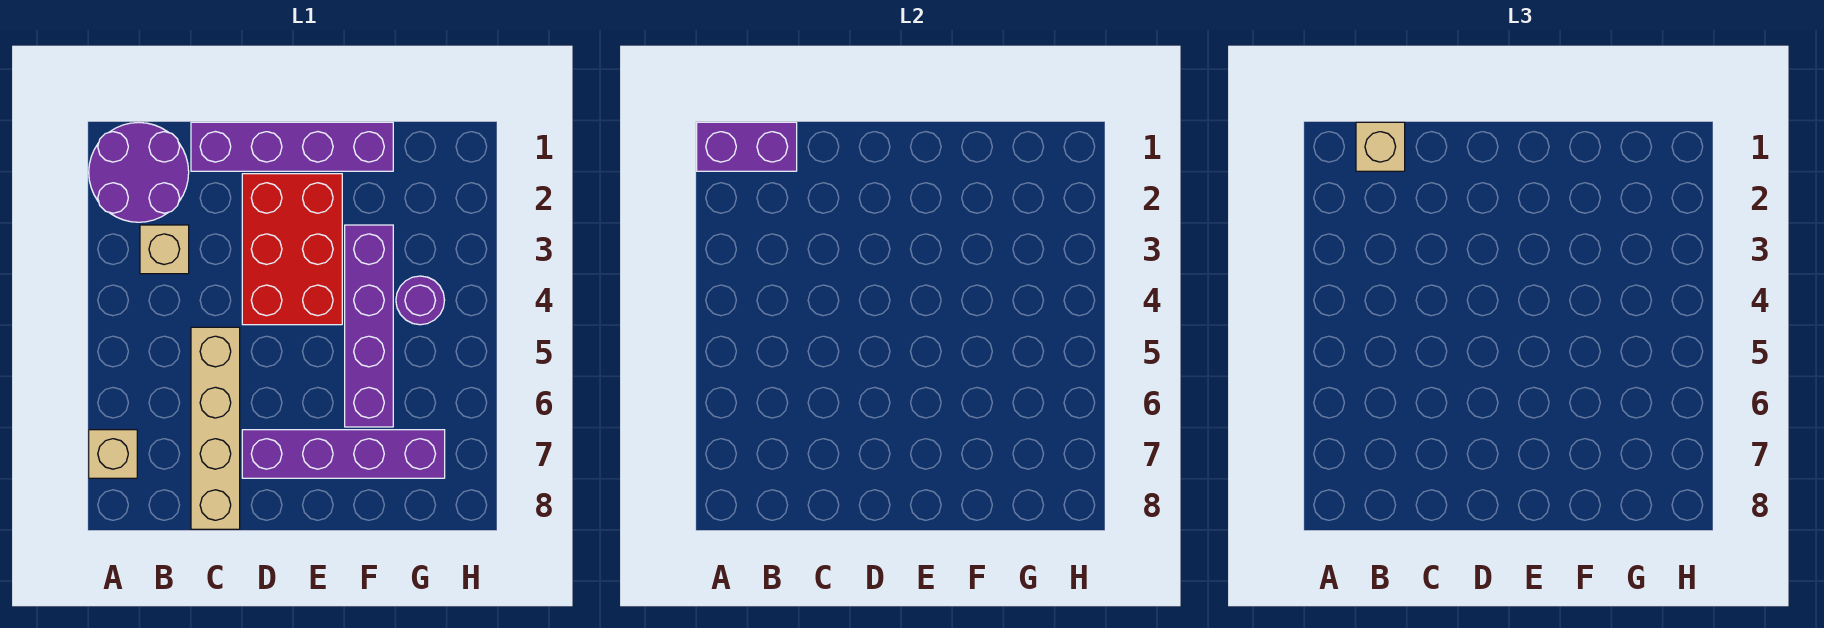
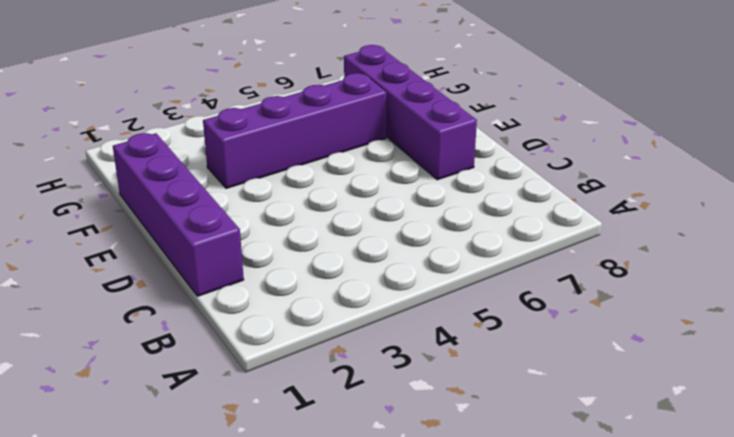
none -> purple round brick A1:B2 level 1
none -> tan brick A7 level 1

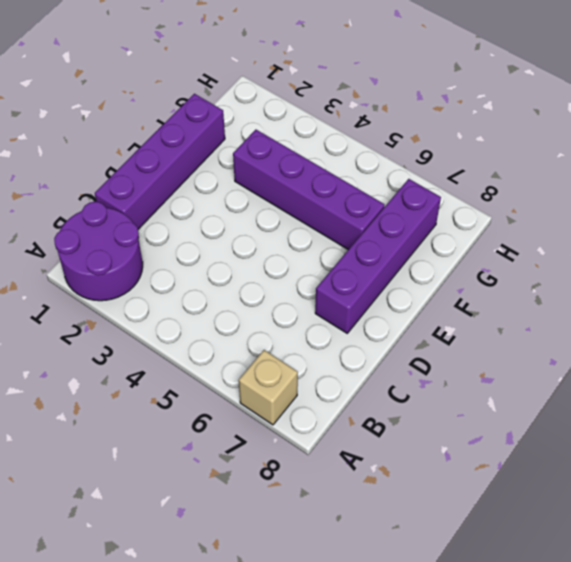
none -> tan brick B3 level 1
none -> tan brick C5:C8 level 1

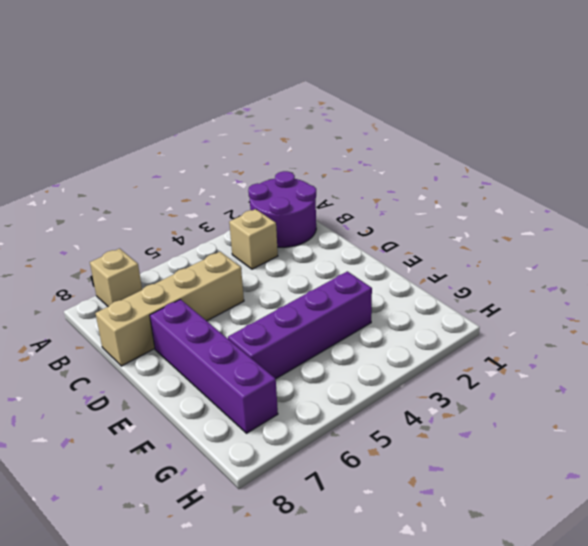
none -> purple brick C1:F1 level 1
none -> red brick D2:E4 level 1

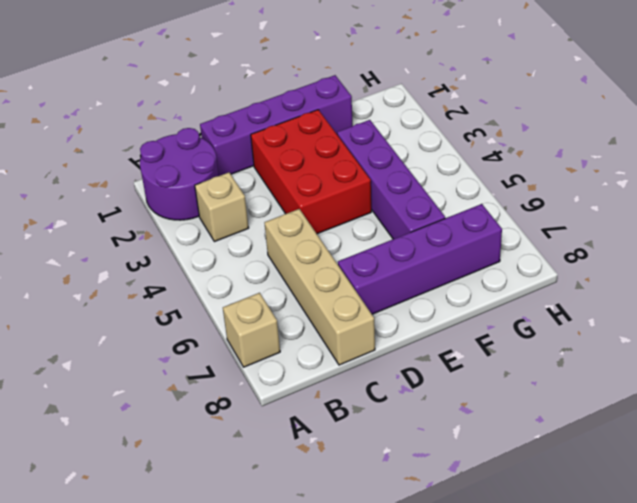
none -> purple round brick G4 level 1
none -> purple brick A1:B1 level 2

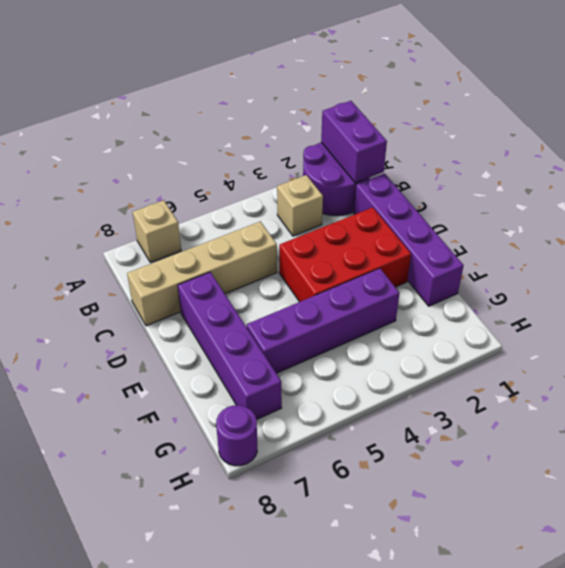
purple round brick H8 level 1 -> purple round brick G4 level 1
none -> tan brick B1 level 3

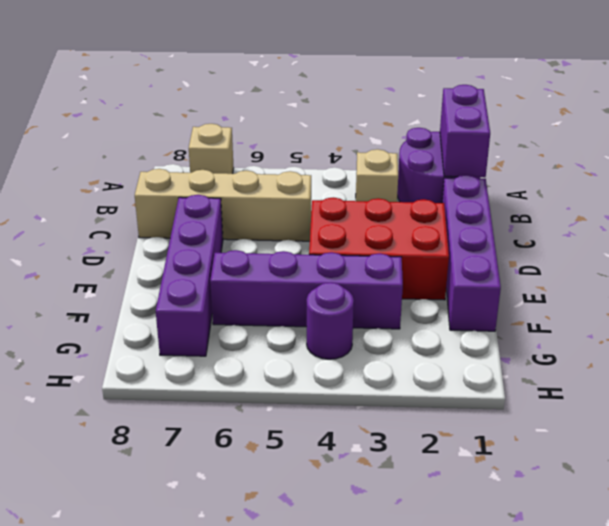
none -> tan brick B1 level 3

